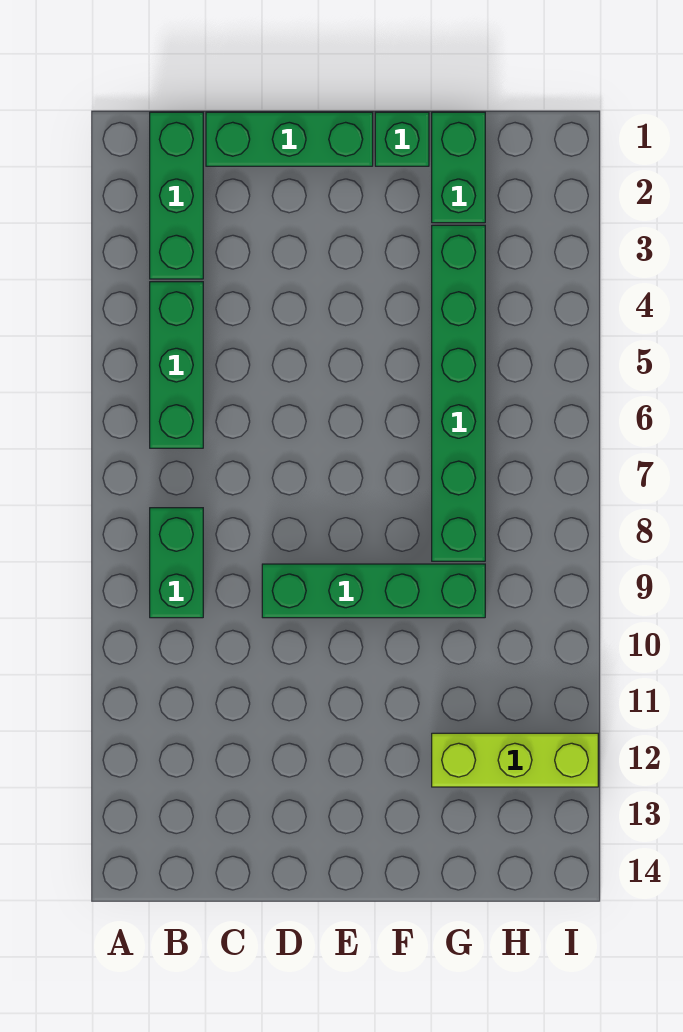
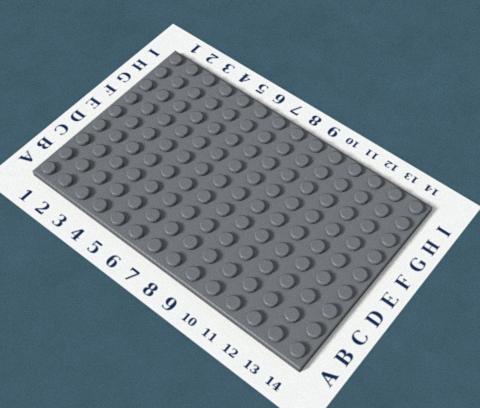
none -> green brick B1:B3 level 1
none -> green brick B4:B6 level 1

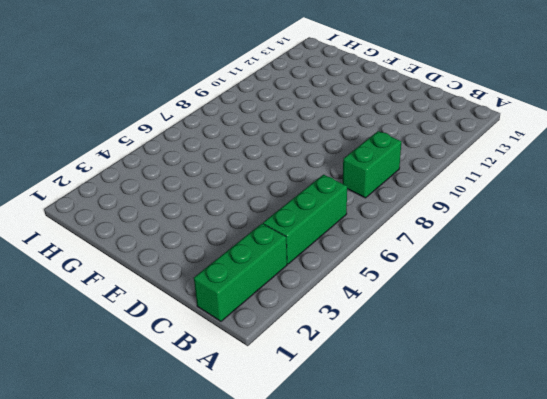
none -> green brick C1:E1 level 1
none -> green brick D9:G9 level 1

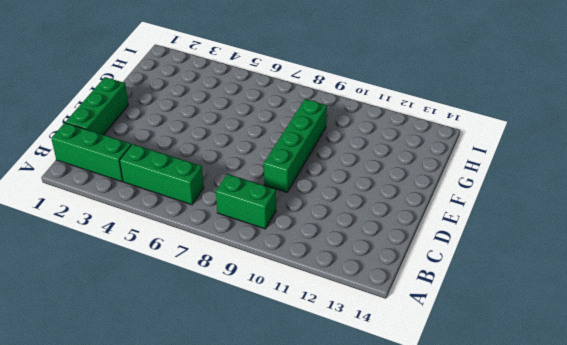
none -> green brick F1 level 1
none -> green brick G1:G2 level 1

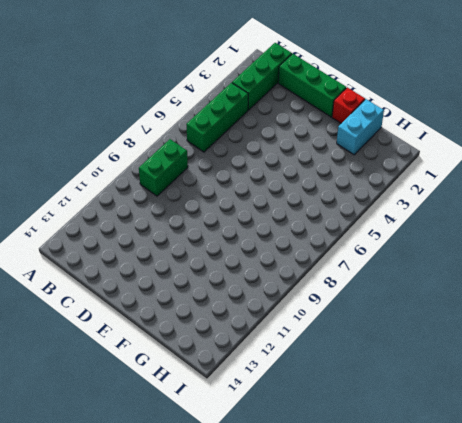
red brick F1 level 1 -> green brick F1 level 1
cyan brick G1:G2 level 1 -> green brick G1:G2 level 1
none -> green brick D9:G9 level 1
none -> green brick G3:G8 level 1

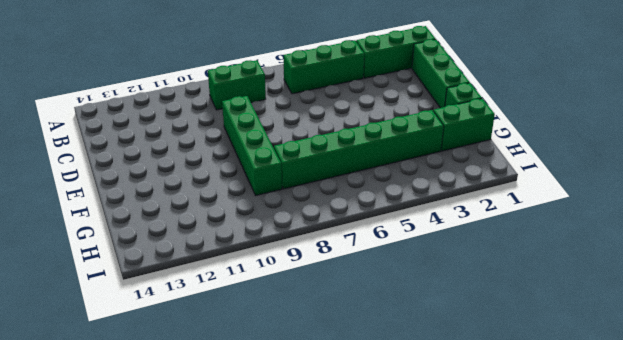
none -> lime brick G12:I12 level 1

